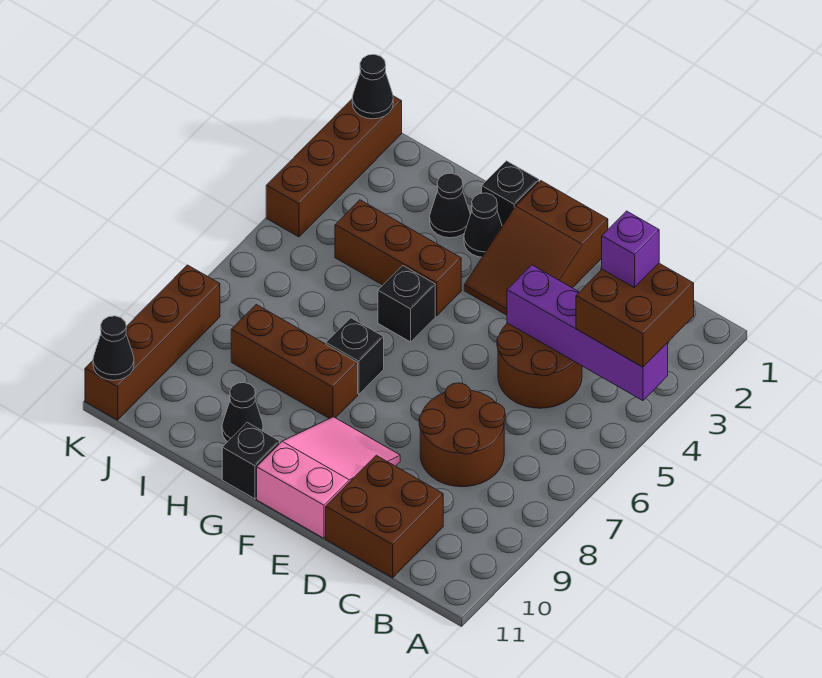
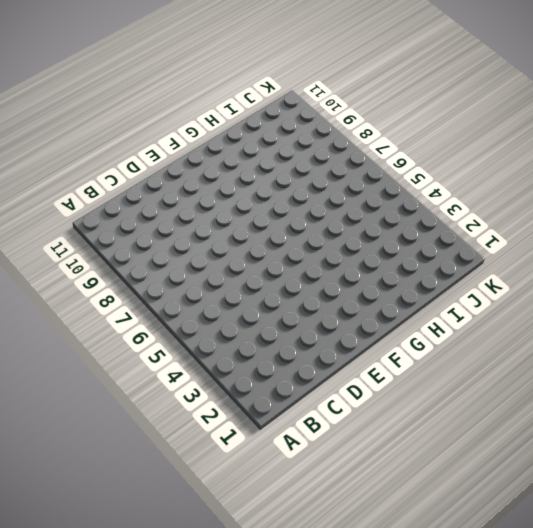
none -> brown round brick C4:D5 level 1
none -> brown round brick C7:D8 level 1
none -> brown brick C10:D11 level 1

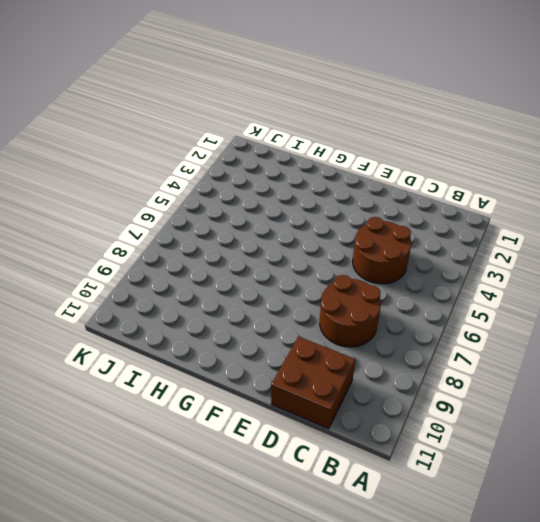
none -> brown slope E1:F3 level 1 top 1
none -> pink slope E9:F11 level 1 top 11
none -> black brick G1 level 1

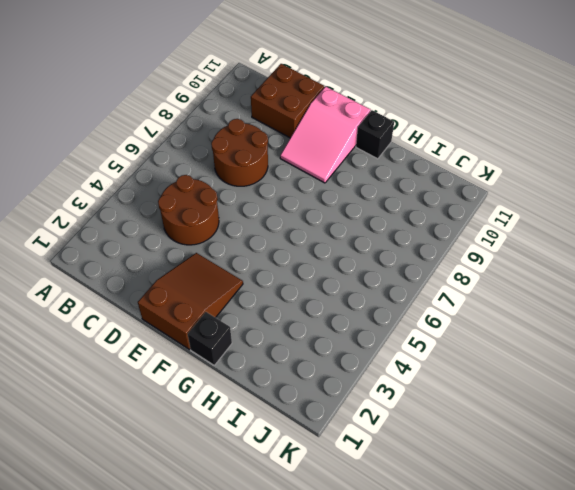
none -> black cone G2 level 1
none -> brown brick G4:I4 level 1
none -> black brick G5 level 1

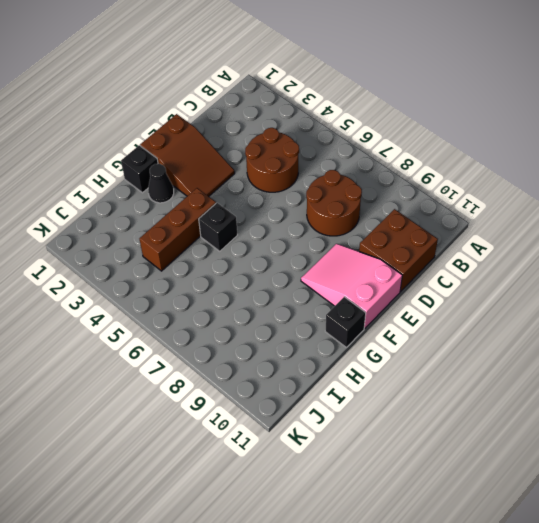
none -> black brick G7 level 1
none -> brown brick G8:I8 level 1
none -> black cone H2 level 1

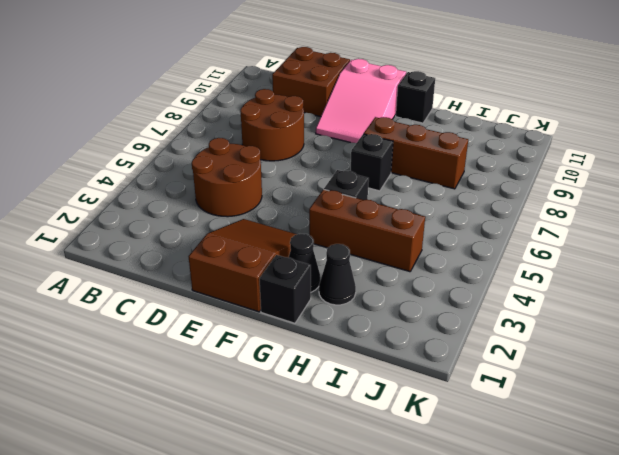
none -> black cone H10 level 1
none -> brown brick K1:K4 level 1
none -> brown brick K8:K11 level 1

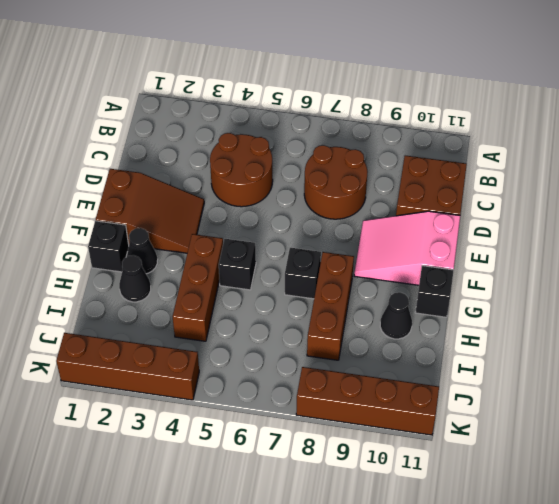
none -> purple brick A4:D4 level 2
none -> black cone K1 level 2
none -> black cone K11 level 2

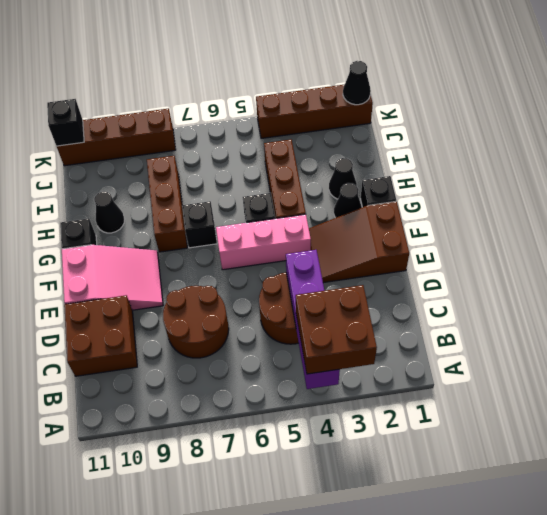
pink brick F4:F6 level 1 -> none
black brick K11 level 2 -> black cone K11 level 2
none -> purple brick B3 level 4

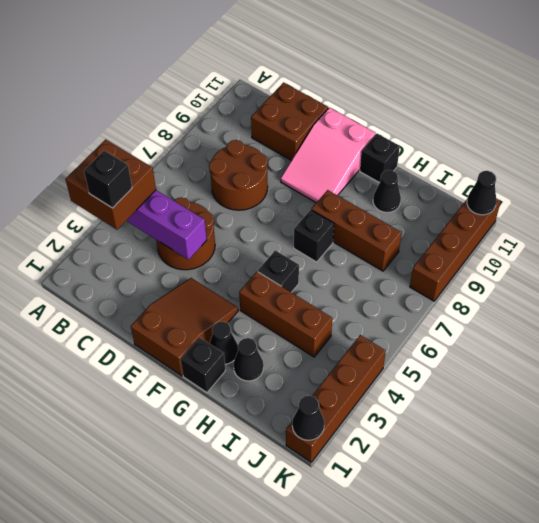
black brick B3 level 4 -> purple brick B3 level 4

